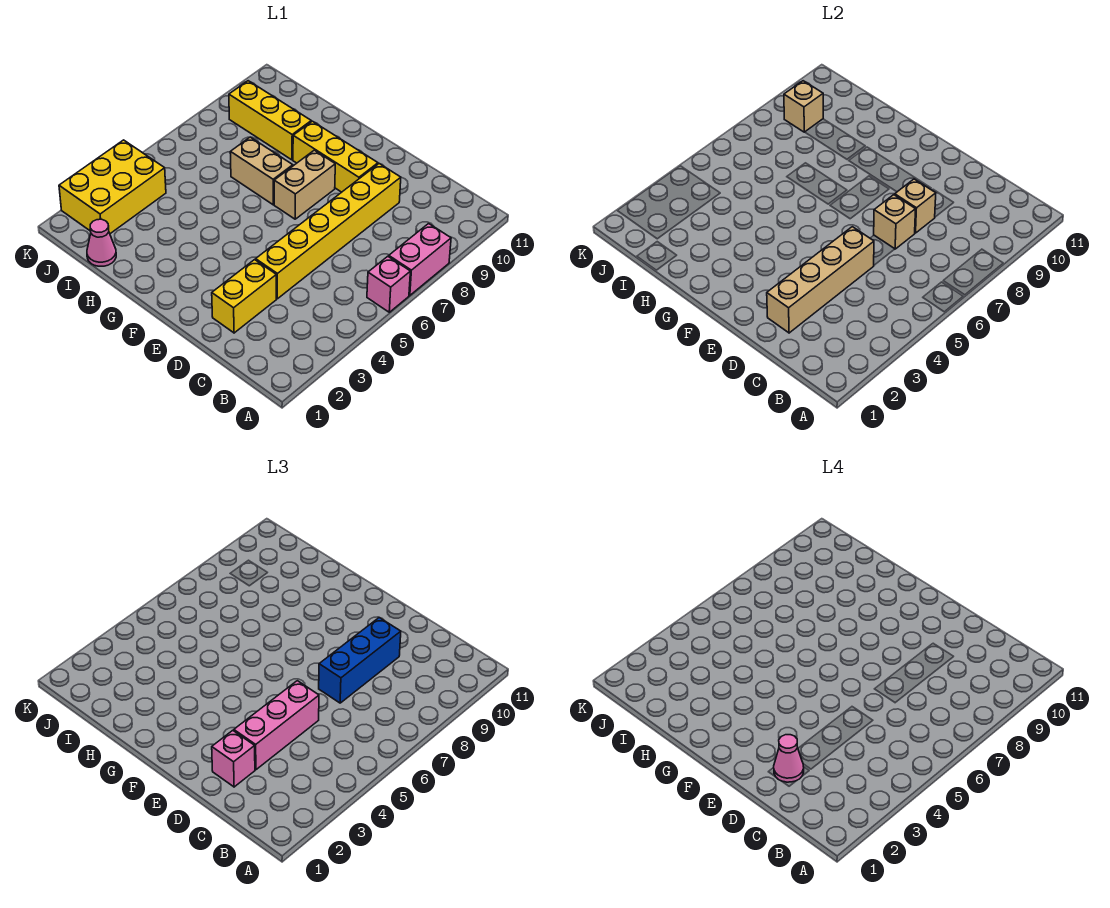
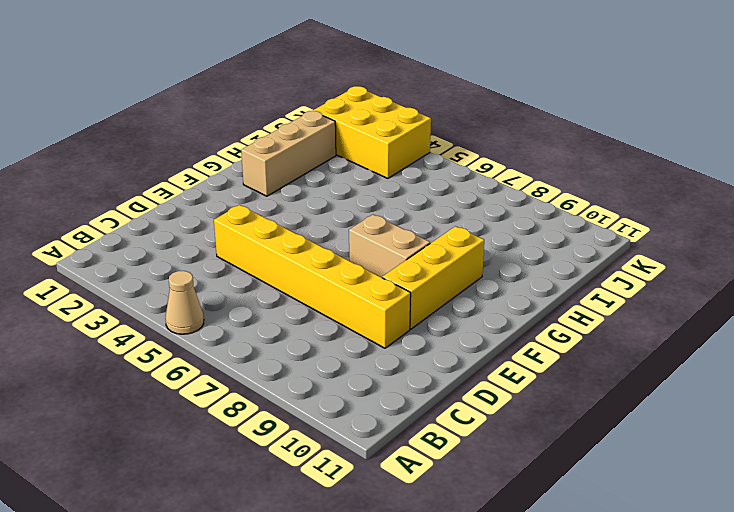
tan cone A5 level 1 -> none
tan brick G2:I2 level 1 -> none
none -> pink brick A6 level 1
none -> pink brick A7:A8 level 1
none -> yellow brick D2:D3 level 1

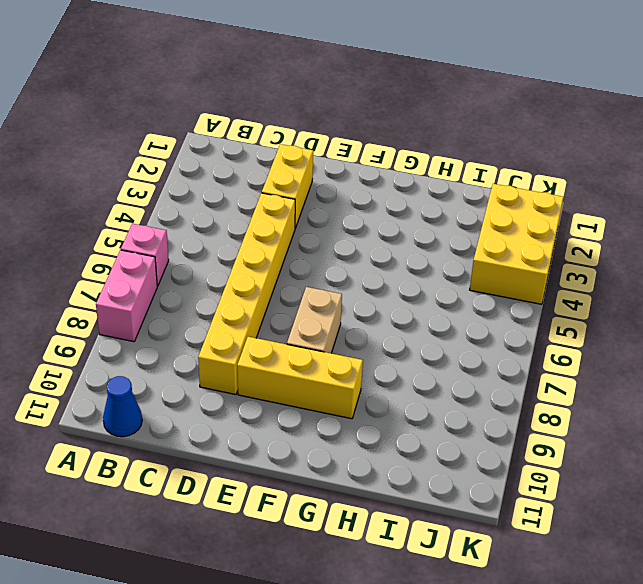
blue cone B11 level 1 -> none
none -> tan brick G7:H7 level 1
none -> yellow brick H9:J9 level 1
none -> pink cone I1 level 1

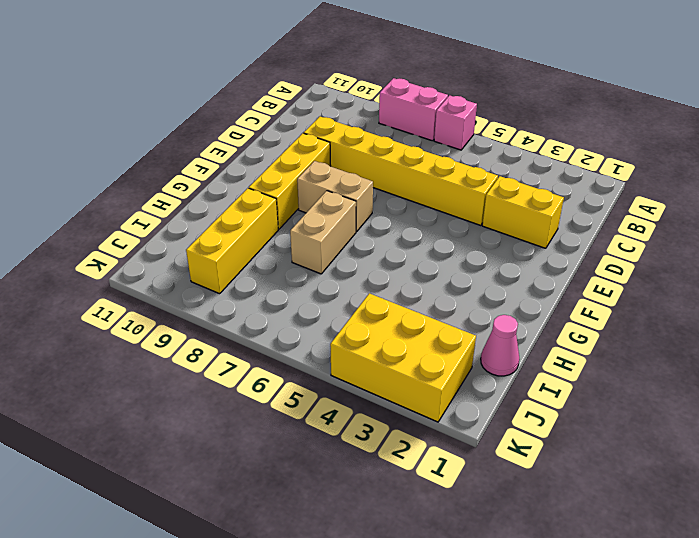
none -> tan brick D2:D5 level 2
none -> tan brick D7 level 2
none -> tan brick D8 level 2

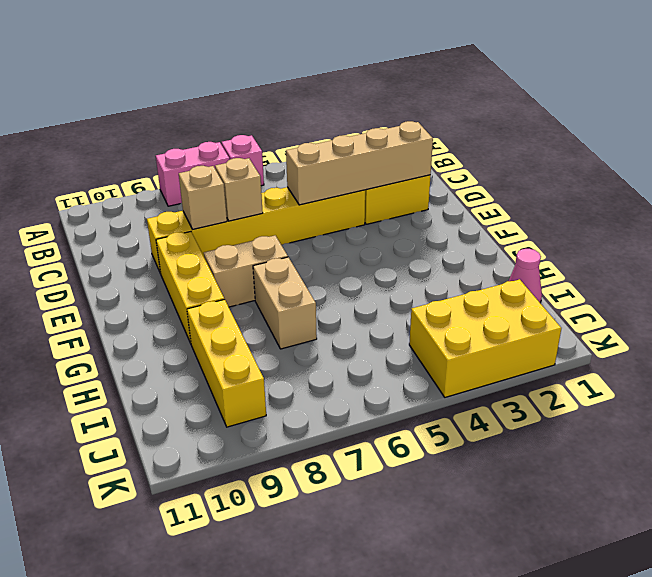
none -> tan brick J9 level 2
none -> pink brick D2 level 3
none -> pink brick D3:D5 level 3

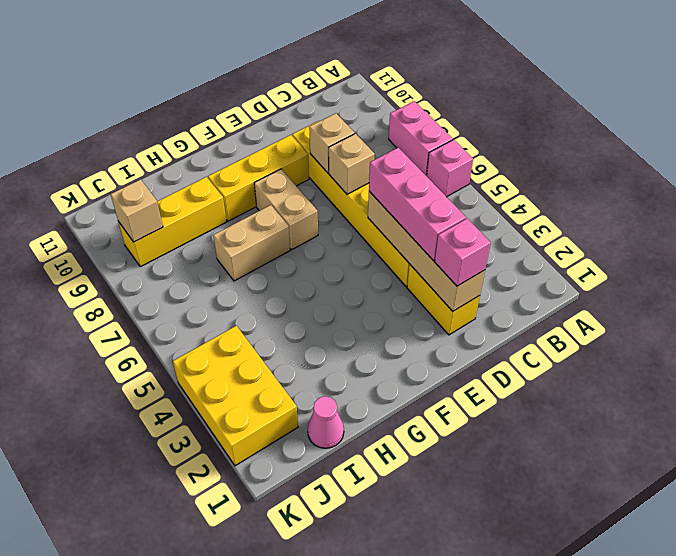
none -> blue brick D7:D9 level 3
none -> pink cone D2 level 4

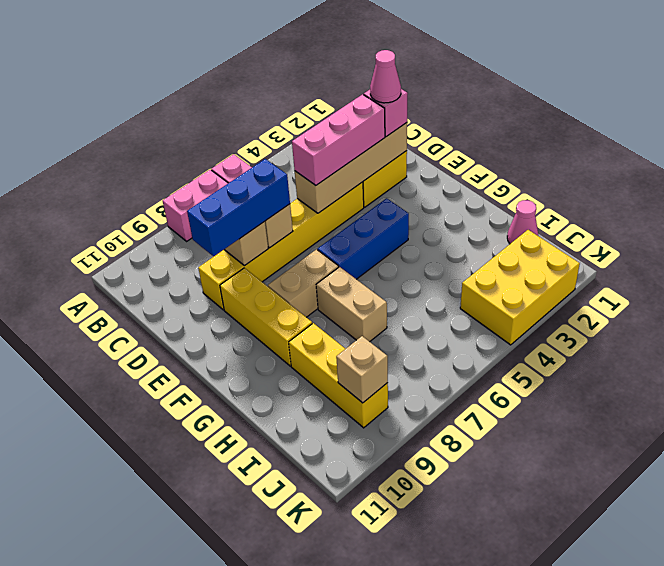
blue brick F4:F6 level 1 -> none

